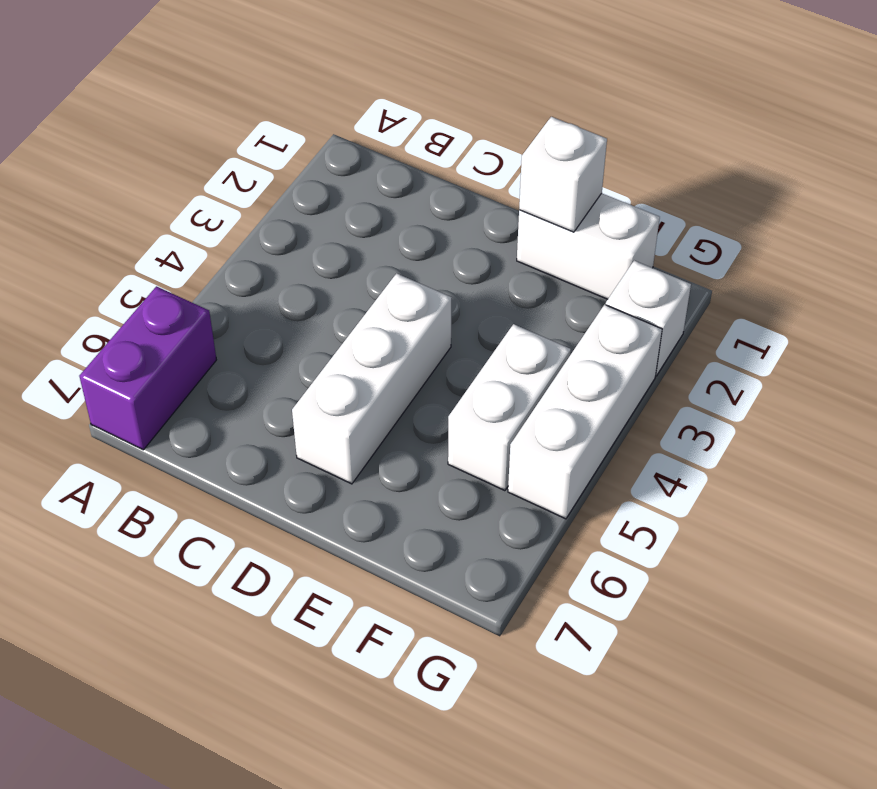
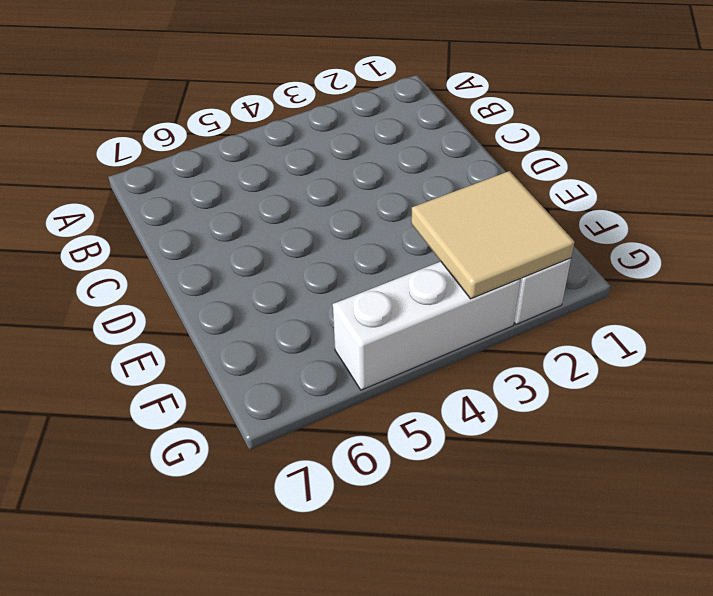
tan tile F2:G3 level 2 -> none
none -> purple brick A6:A7 level 1
none -> white brick D4:D6 level 1

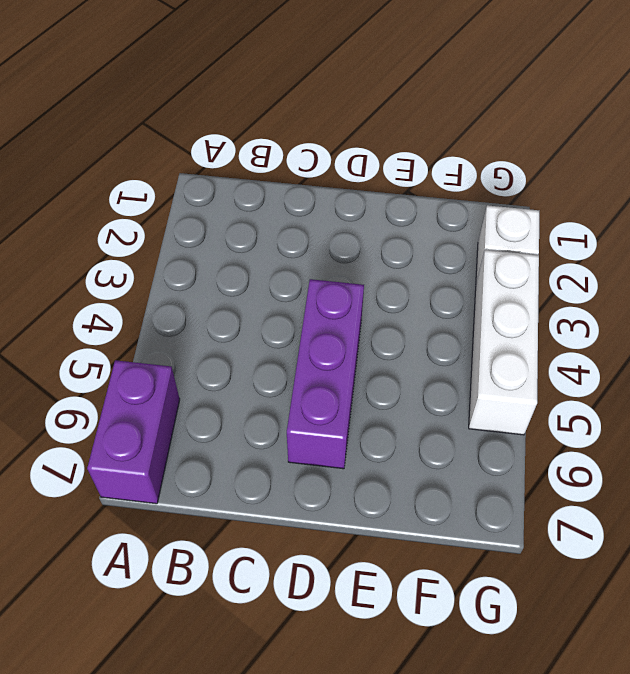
purple brick D4:D6 level 1 -> white brick D4:D6 level 1
none -> white brick E1:F1 level 1
none -> white brick F4:F5 level 1

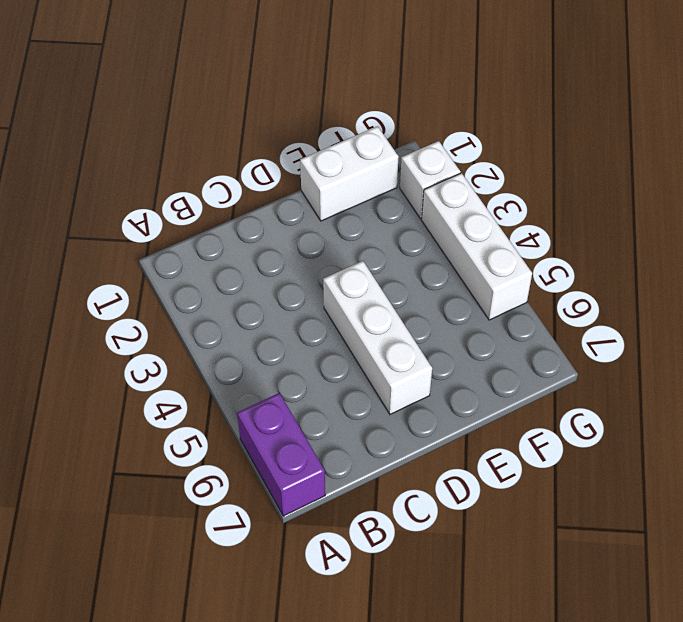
none -> white brick F4:F5 level 1
none -> white brick E1 level 2

